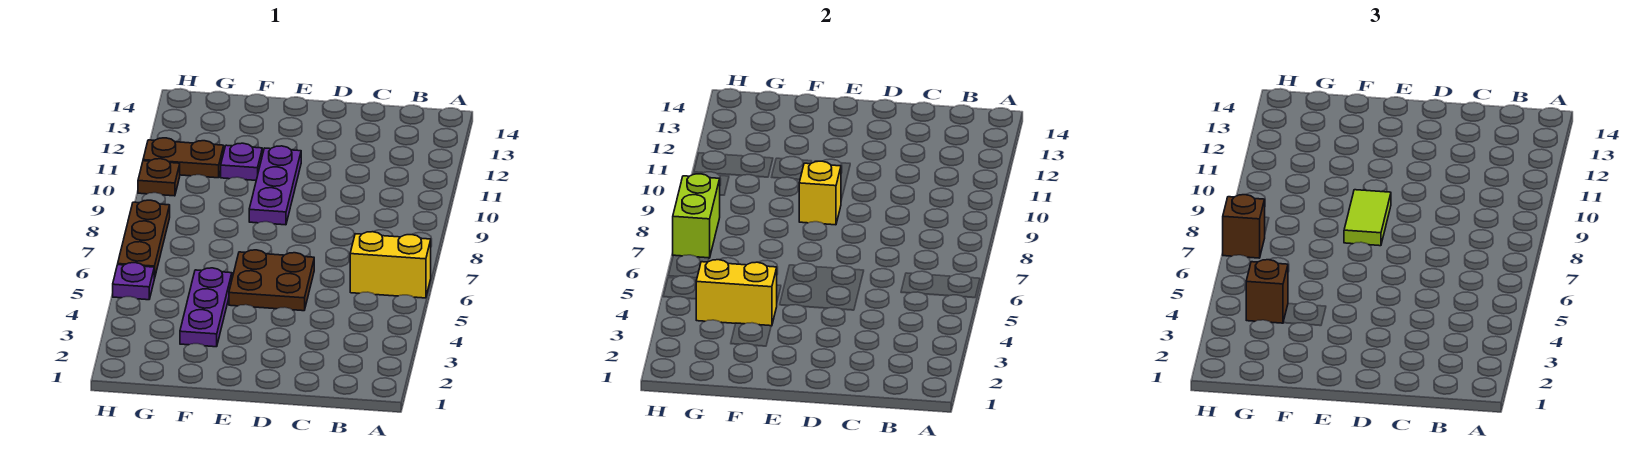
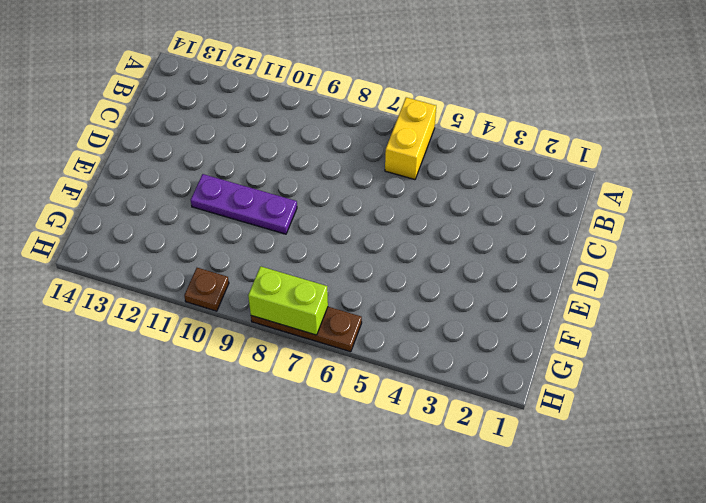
none -> brown plate D5:E6 level 1
none -> purple plate F3:F5 level 1
none -> purple plate F11 level 1

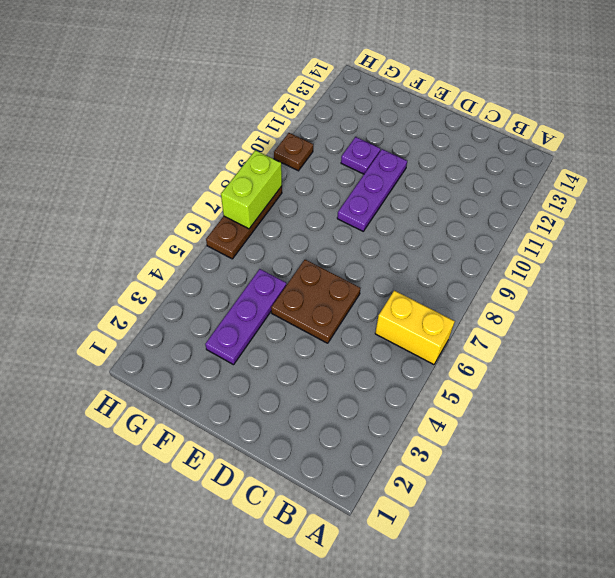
none -> brown plate G11:H11 level 1
none -> purple plate H5 level 1
none -> yellow brick E9 level 2

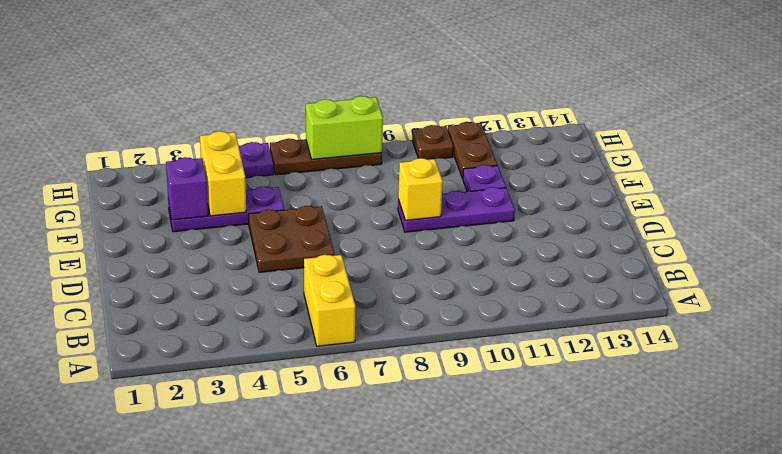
purple brick F3 level 2 -> none
none -> lime tile E8:E9 level 3
none -> brown brick G4 level 3
none -> brown brick H7 level 3

